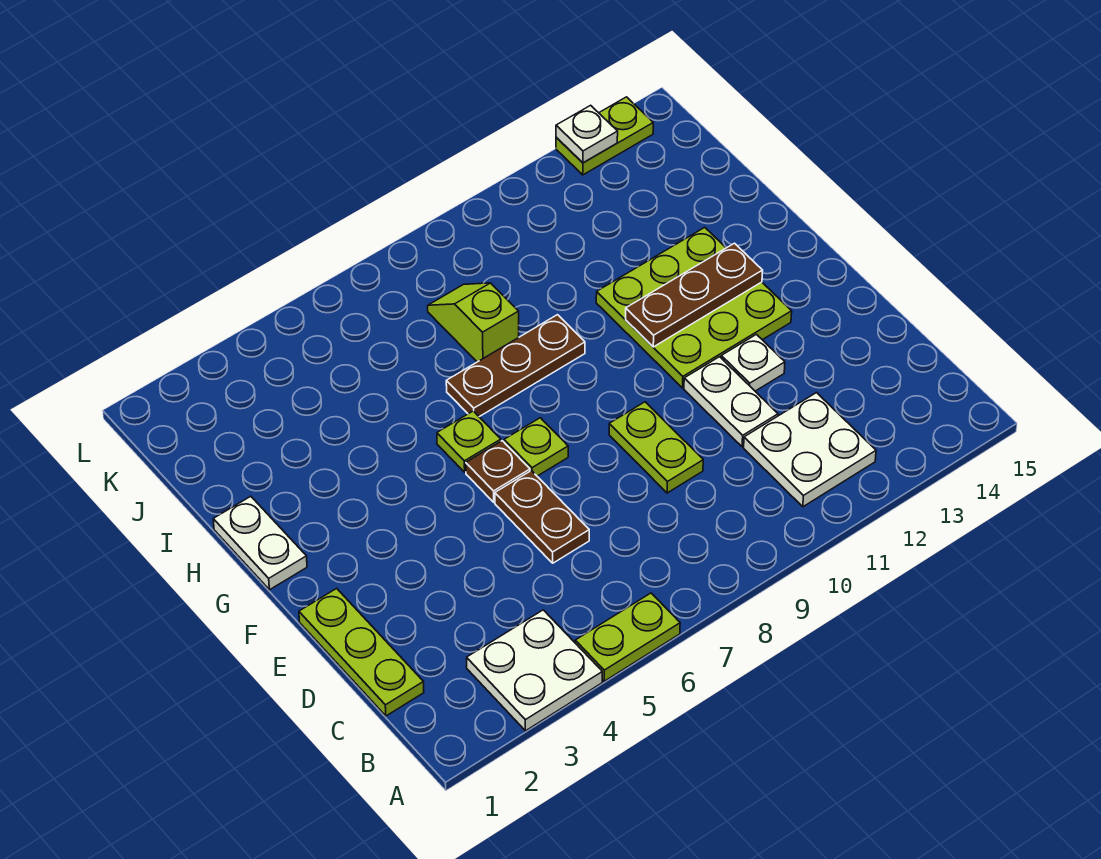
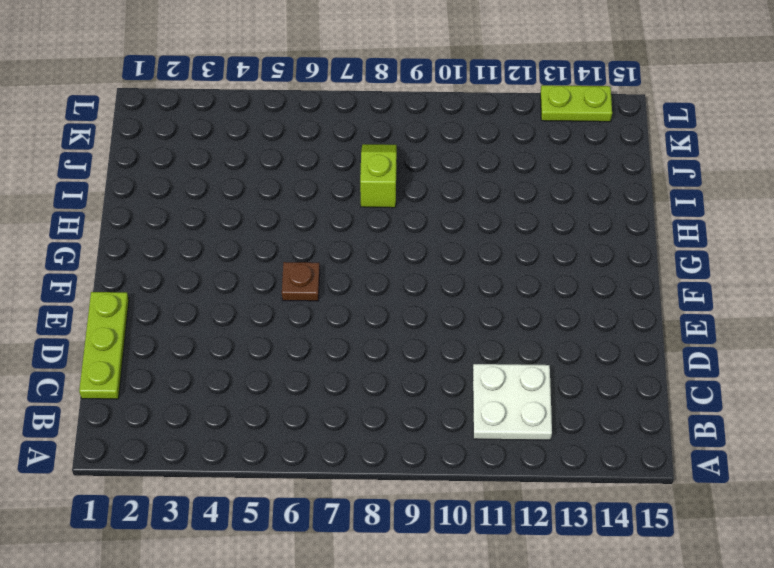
none -> white plate A3:B4 level 1
none -> lime plate A5:A6 level 1
none -> brown plate D6:E6 level 1

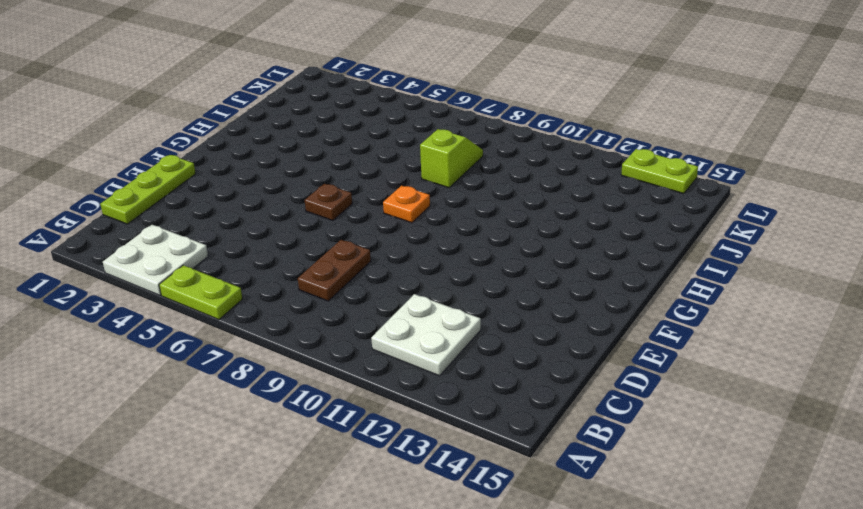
brown plate C8:D8 level 1 -> brown plate D6:E6 level 1
orange plate G8 level 1 -> none
none -> lime plate D9:E9 level 1
none -> white plate D11:E11 level 1
none -> white plate E12 level 1

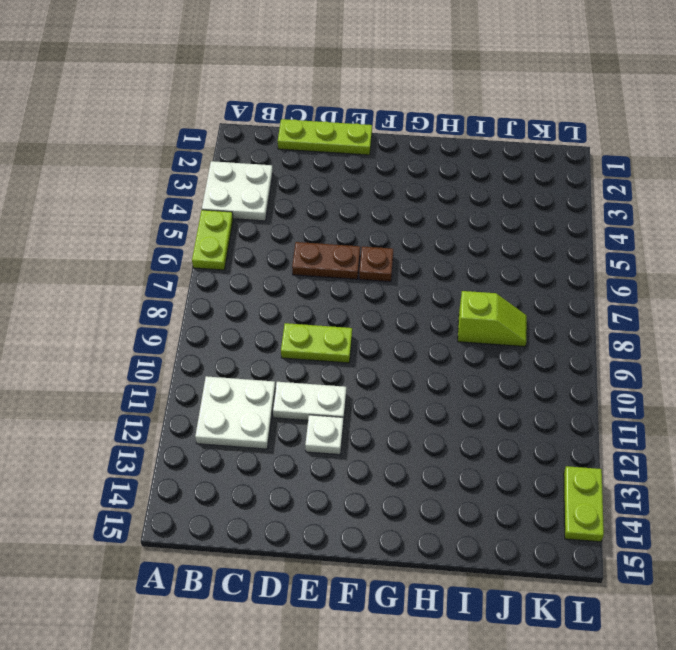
none -> lime plate F7 level 1
none -> lime plate F11:H13 level 1
none -> white plate G1:H1 level 1

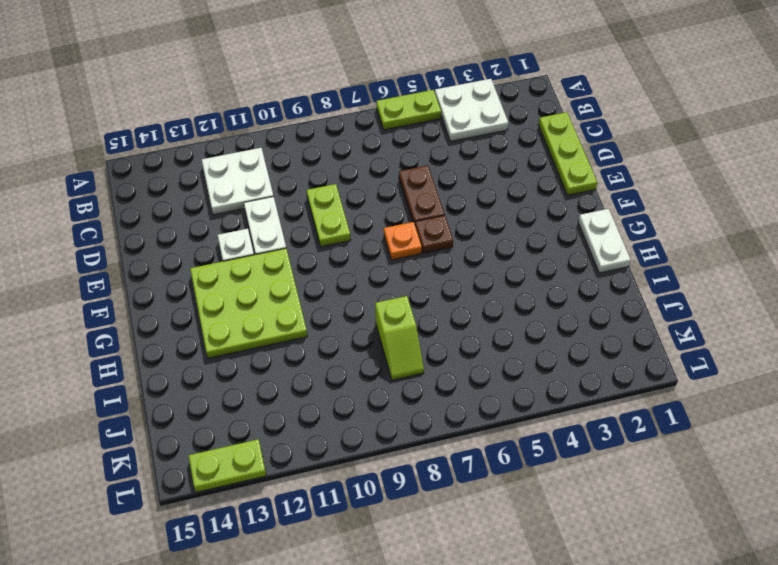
orange plate F7 level 1 -> lime plate F7 level 1
none -> lime plate G6 level 1
none -> brown plate H7:H9 level 1
none -> brown plate G11:G13 level 2

